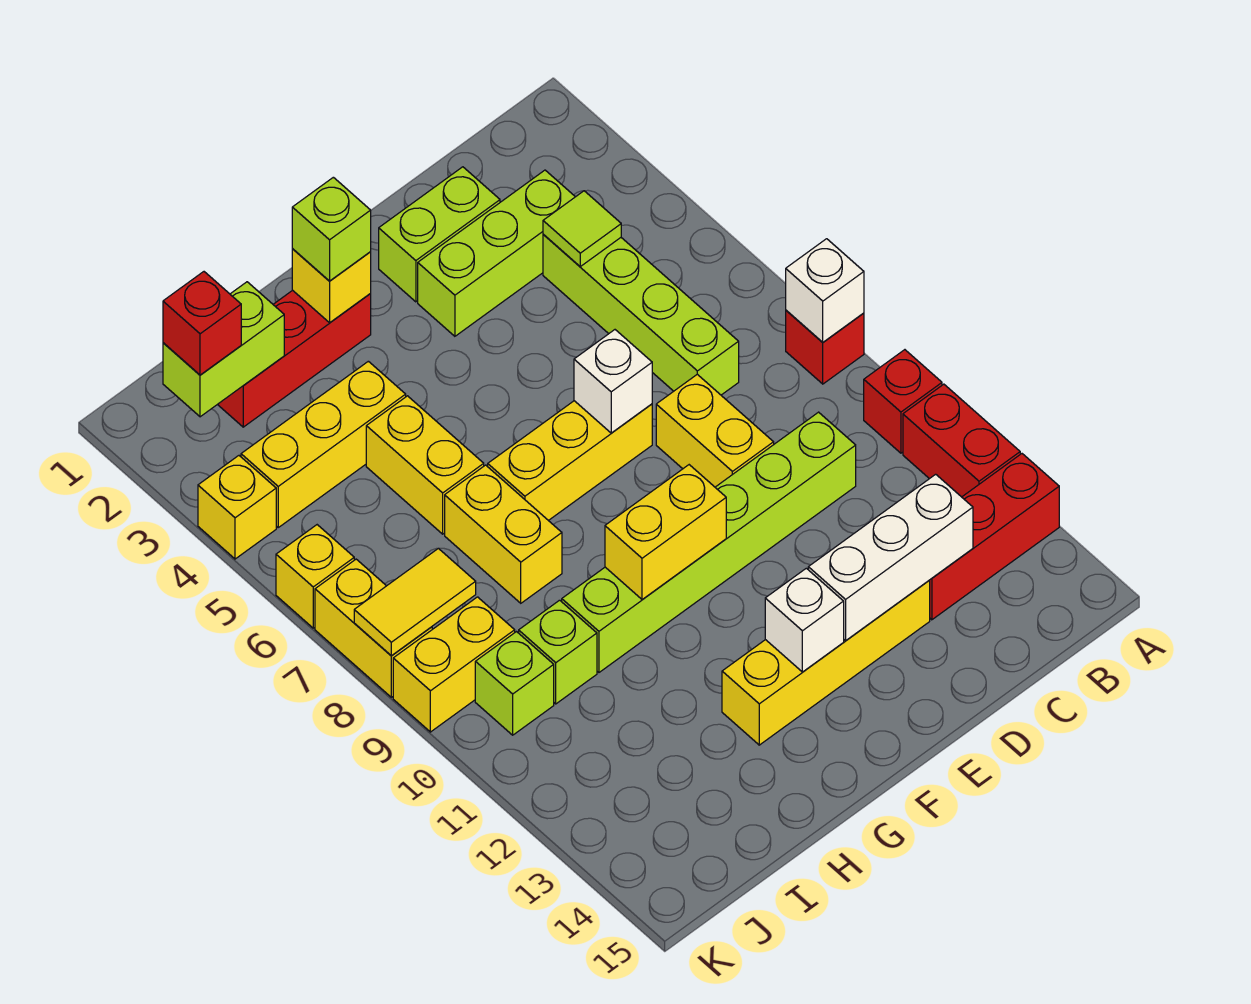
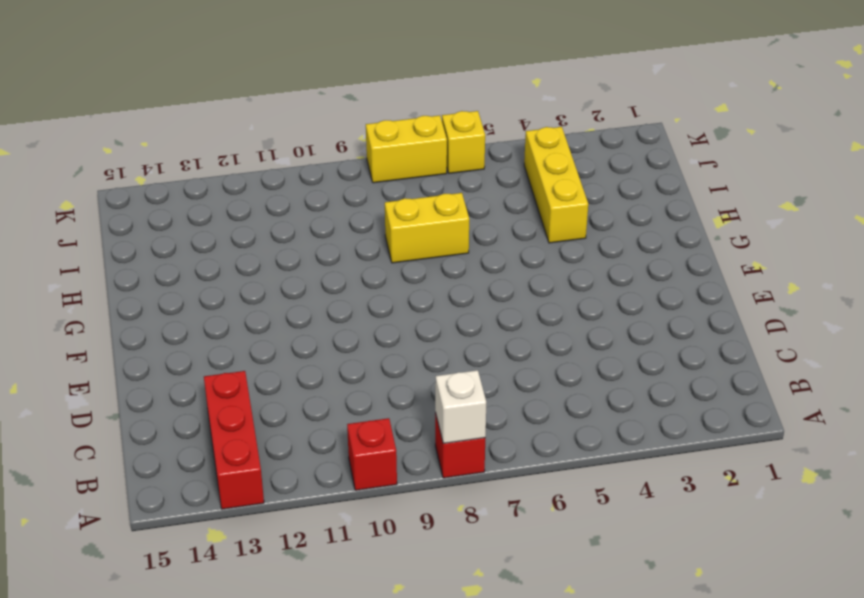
none -> red brick A11:A12 level 1
none -> lime brick C3:E3 level 1
none -> lime brick C4:C7 level 1
none -> lime brick C10:H10 level 1

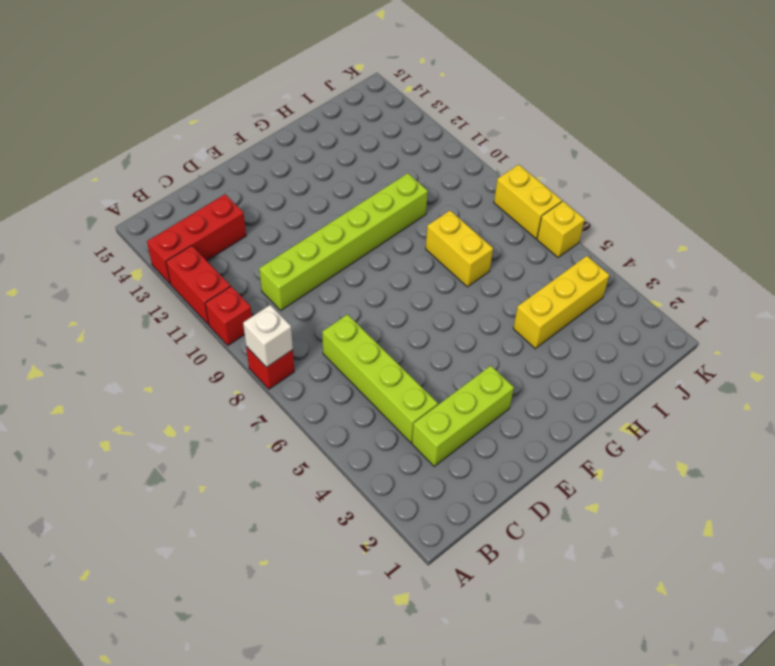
none -> lime brick D2:E2 level 1
none -> yellow brick D8:D9 level 1
none -> yellow brick D13:G13 level 1
none -> yellow brick E7:G7 level 1

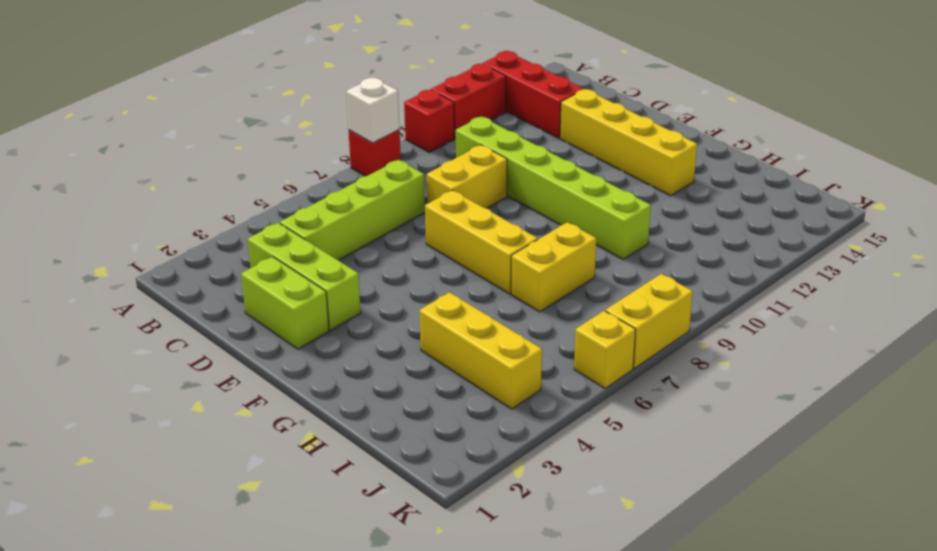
none -> red brick G2:I2 level 1
none -> yellow brick H5:H6 level 1
none -> lime brick I10 level 1
none -> yellow brick J9:K9 level 1

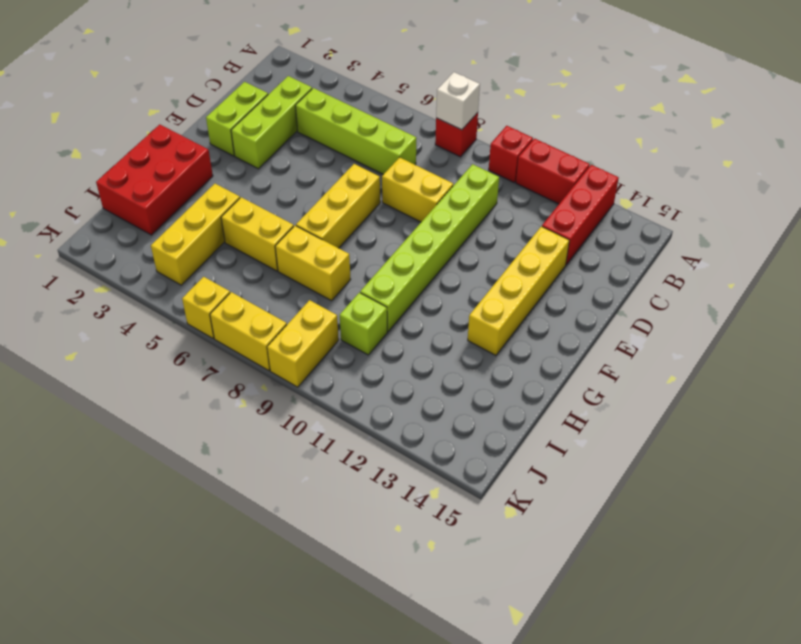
red brick G1:I2 level 1 -> red brick G2:I2 level 1
none -> lime brick J10 level 1
none -> yellow brick K4 level 1
none -> lime tile C4 level 2
none -> white brick C13:E13 level 2

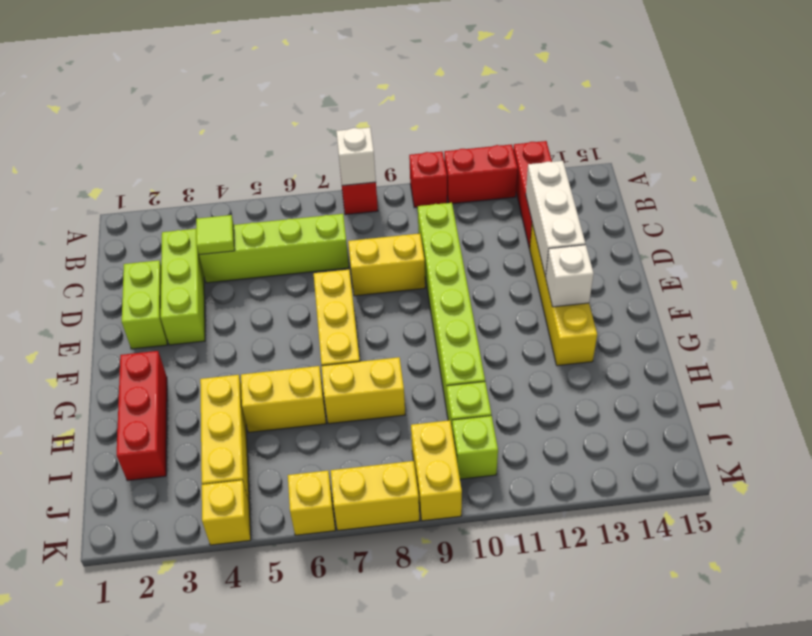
none -> white brick E7 level 2
none -> yellow brick F10:G10 level 2
none -> yellow brick G2 level 2
none -> lime brick I2:J2 level 2

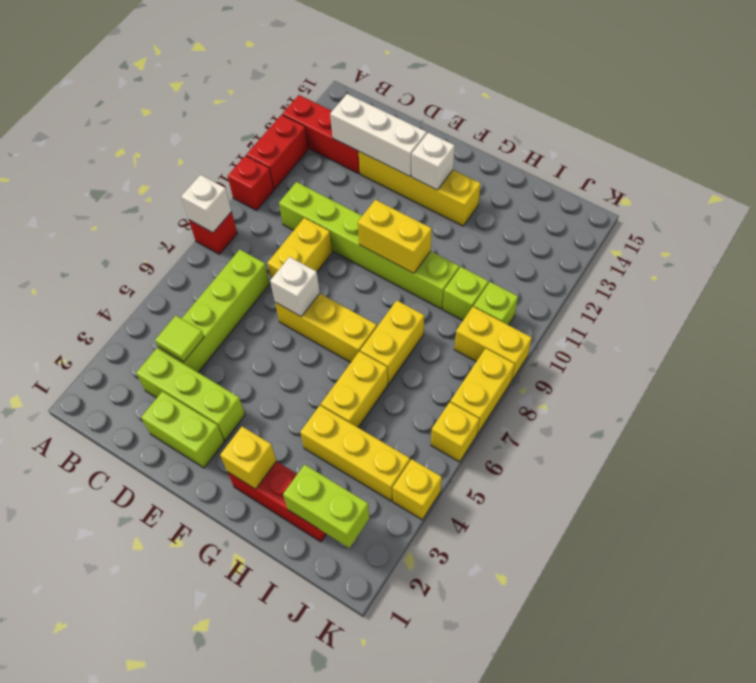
none -> yellow tile J8:K8 level 2
none -> lime brick G2 level 3
none -> red brick J2 level 3

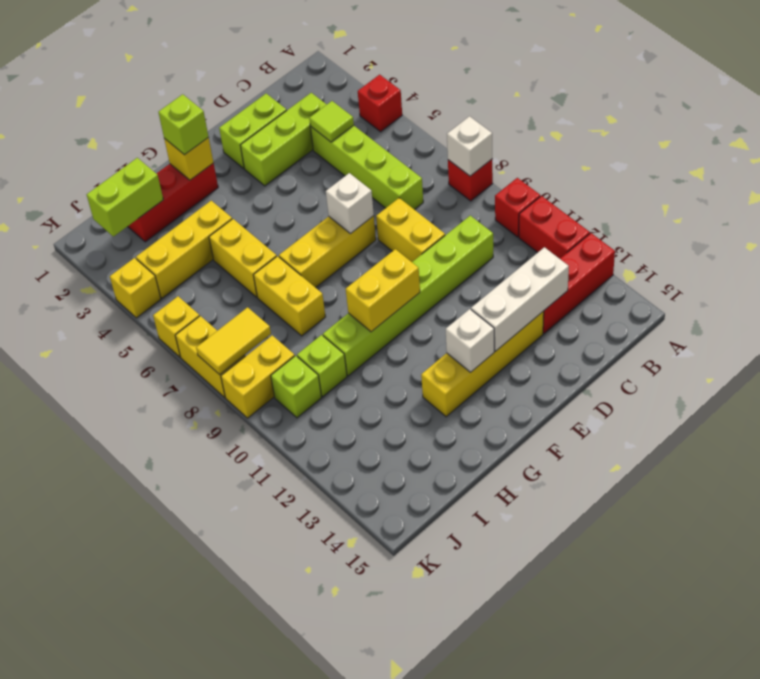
red brick A4 level 1 -> red brick J2 level 3

